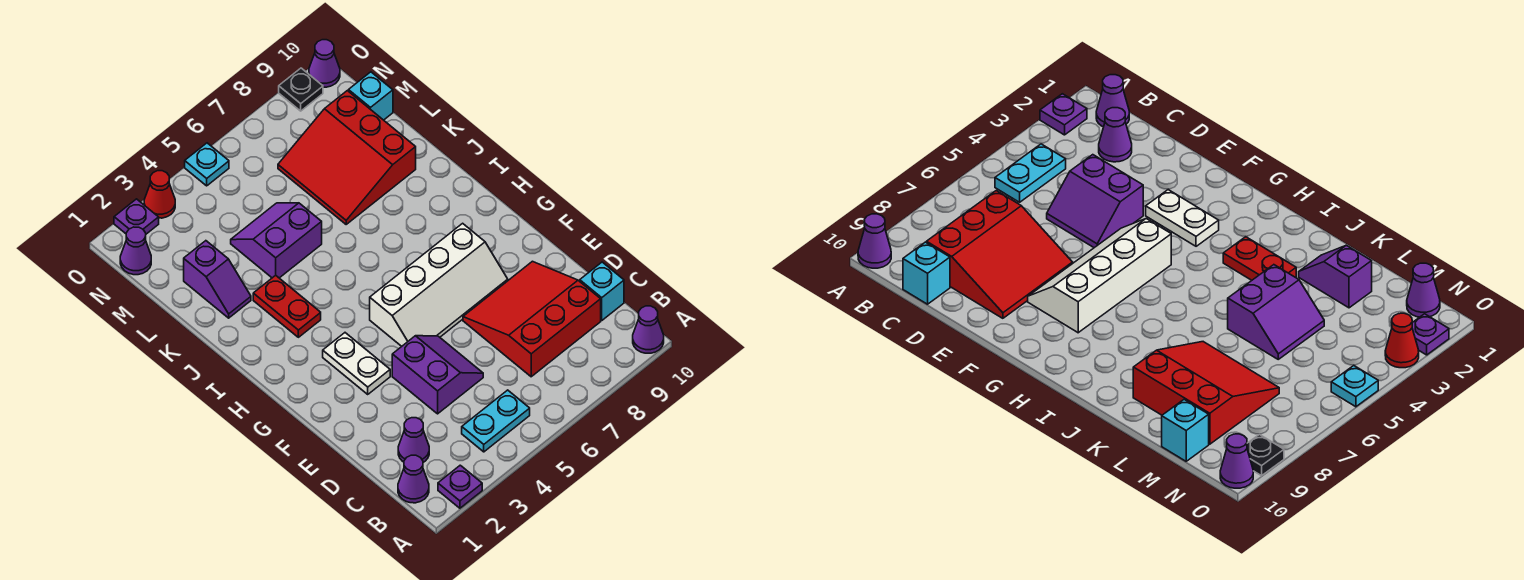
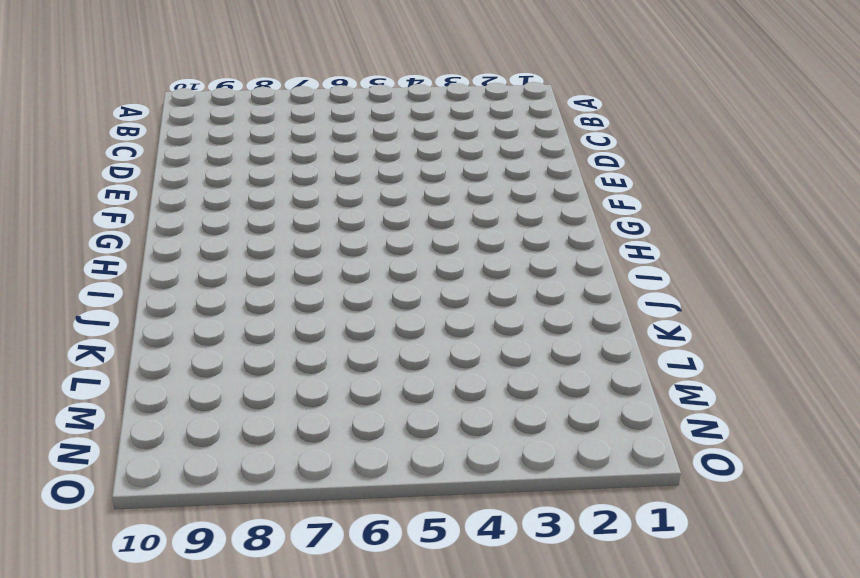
none -> purple plate A2 level 1
none -> purple cone A10 level 1
none -> purple cone B1 level 1

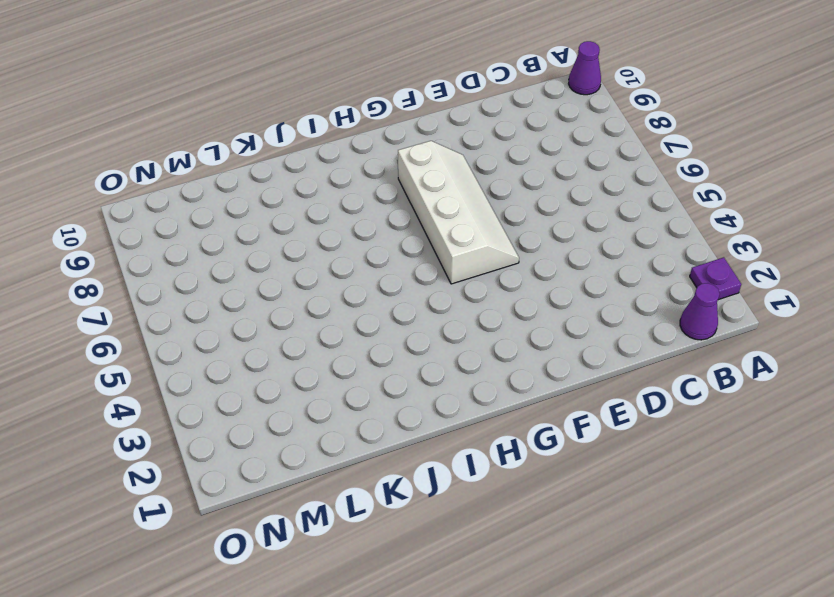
none -> cyan plate B4:B5 level 1
none -> purple cone C2 level 1
none -> red slope C7:E9 level 1 top C

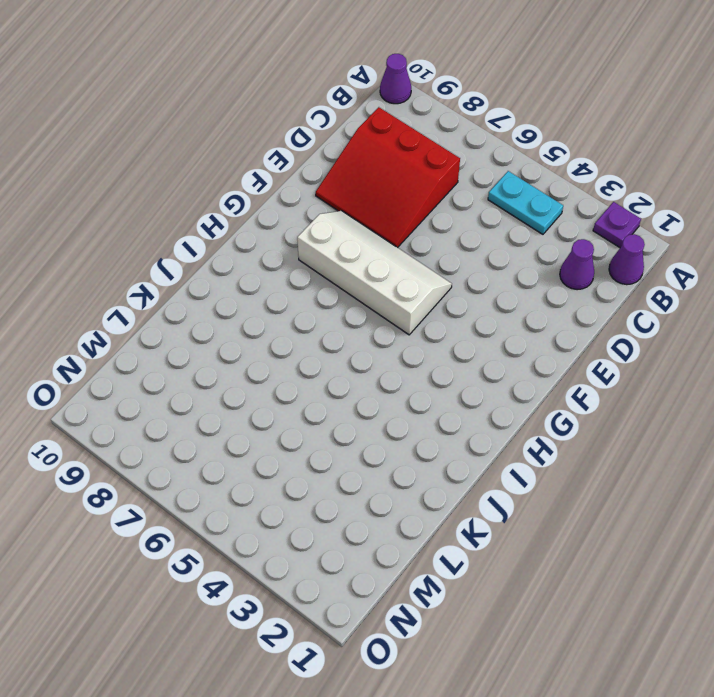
none -> cyan brick C10 level 1
none -> purple slope D4:E5 level 1 top 4
none -> white plate F3:G3 level 1

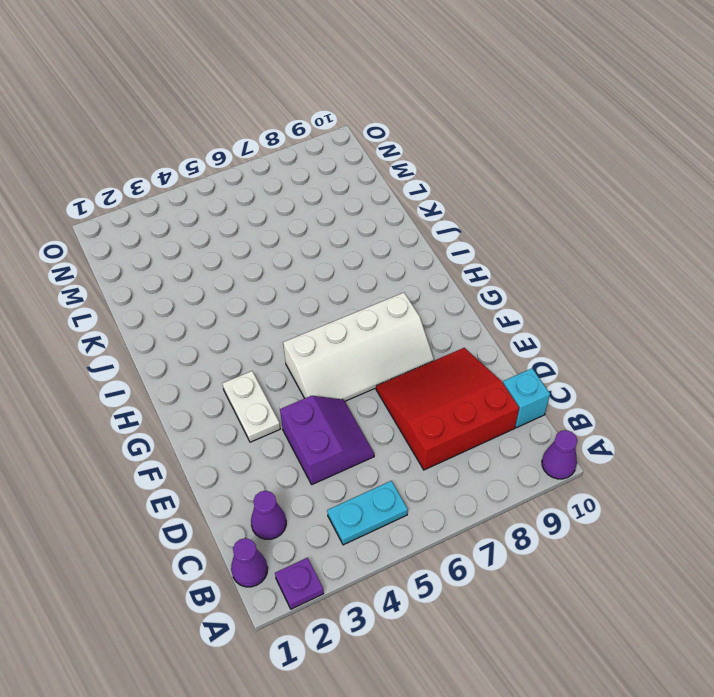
none -> red plate I3:J3 level 1
none -> purple slope K2:L2 level 1 top L
none -> purple slope K4:L5 level 1 top K

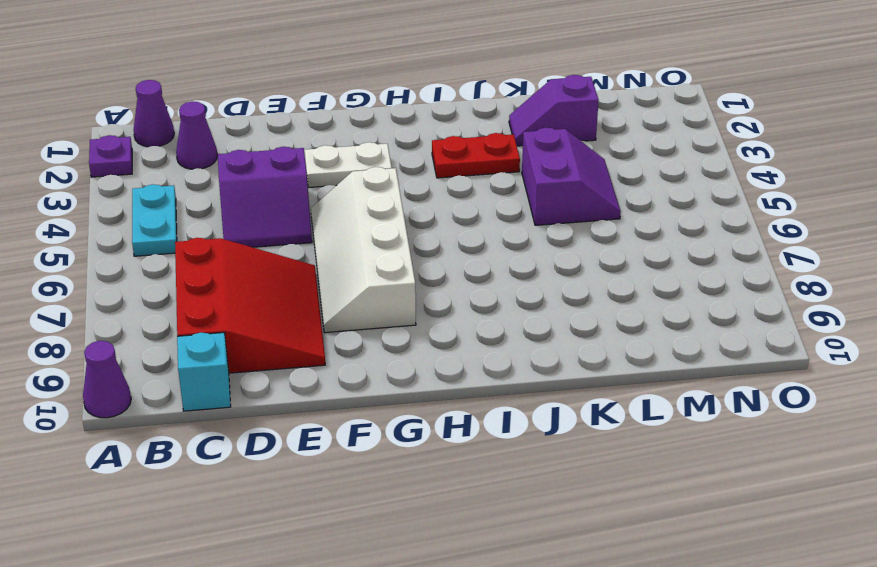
none -> red slope K7:M9 level 1 top 9
none -> cyan brick M10 level 1
none -> purple cone N1 level 1

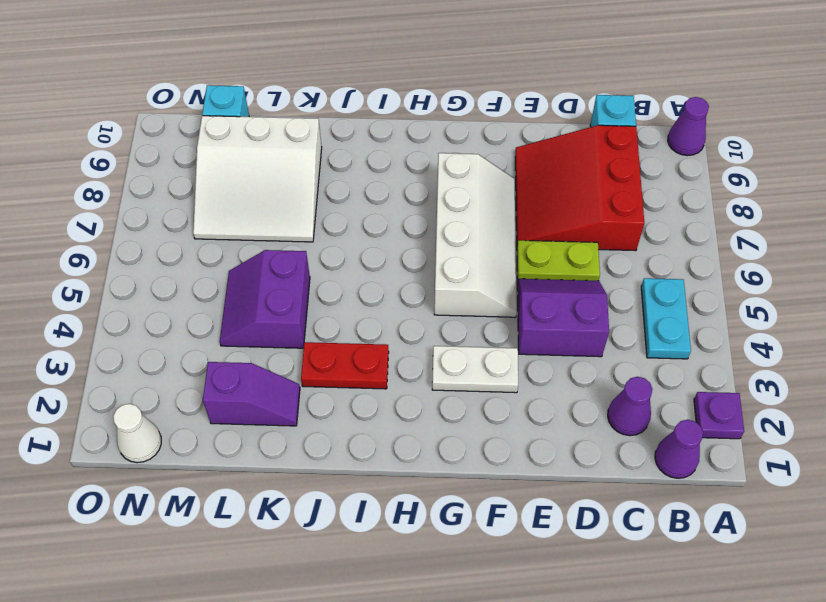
lime plate D6:E6 level 1 -> none
white slope K7:M9 level 1 top 9 -> red slope K7:M9 level 1 top 9
white cone N1 level 1 -> purple cone N1 level 1
none -> purple plate O2 level 1
none -> red cone O3 level 1
none -> cyan plate O5 level 1

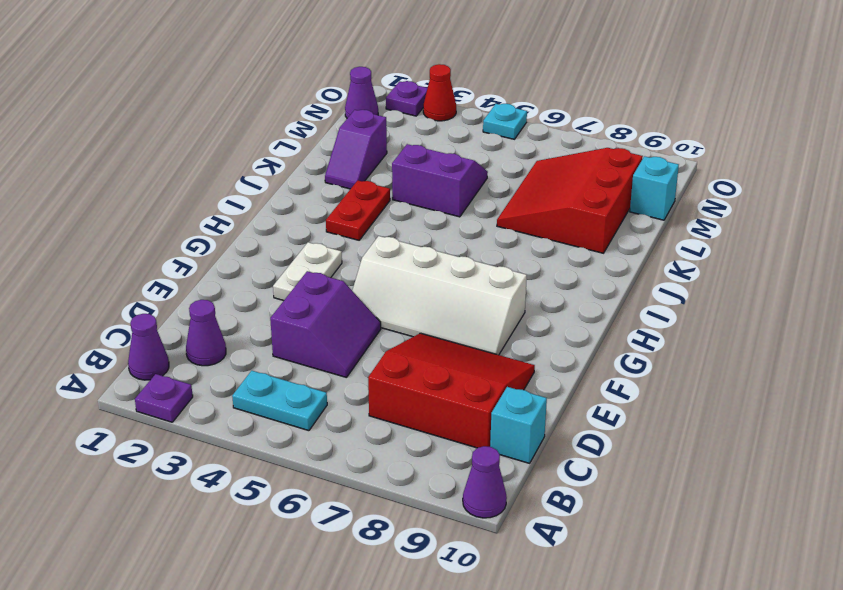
none -> black plate O9 level 1
none -> purple cone O10 level 1

